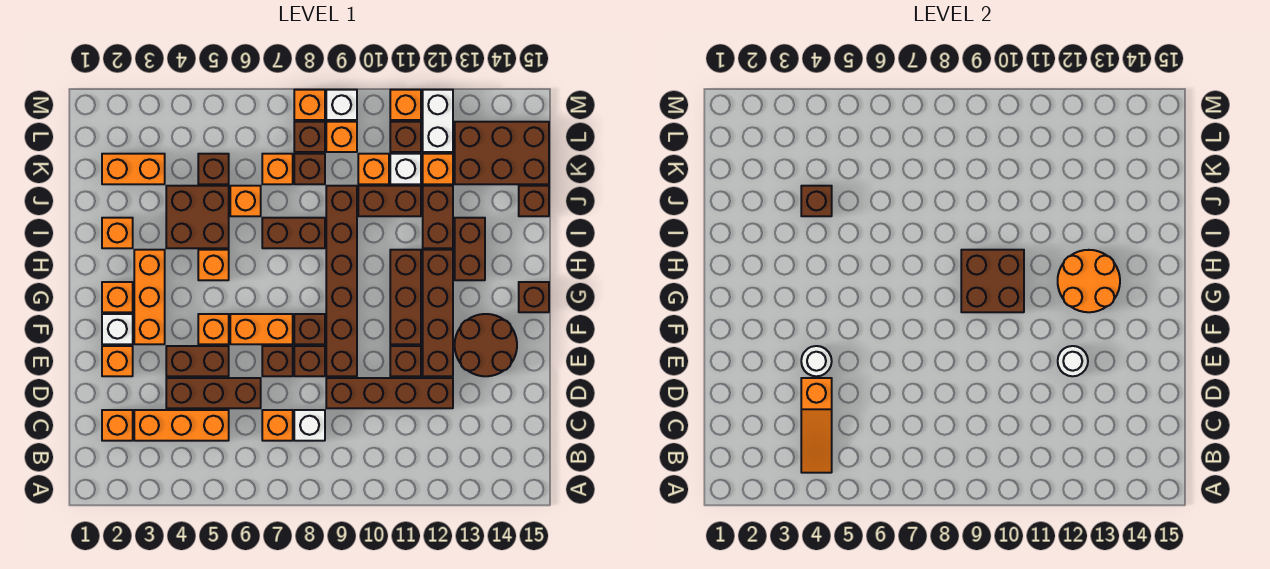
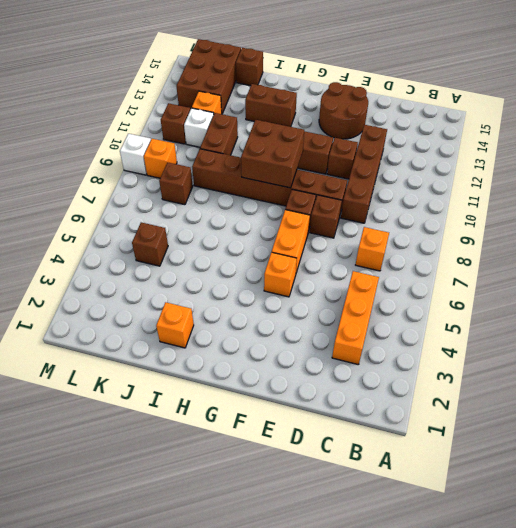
none -> orange brick C2 level 1
none -> white brick C8 level 1
none -> brown brick D4:D6 level 1
none -> orange brick E2 level 1

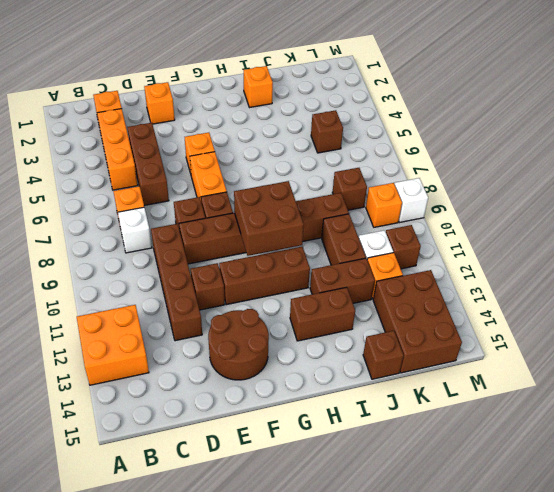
orange brick A12:B13 level 1 -> none
none -> brown brick E4:E5 level 1
none -> brown brick E7 level 1
none -> brown brick E12:H12 level 1
none -> white brick F2 level 1

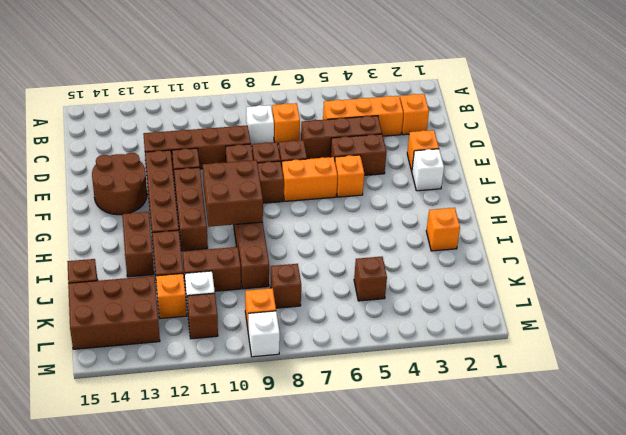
none -> orange brick F3:H3 level 1
none -> orange brick G2 level 1
none -> brown brick G15 level 1
none -> orange brick H5 level 1

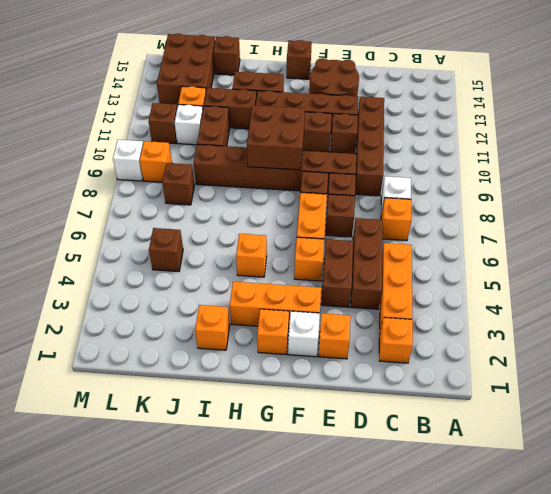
none -> brown brick I4:J5 level 1
none -> brown brick I7:I8 level 1
none -> orange brick J6 level 1
none -> orange brick K2:K3 level 1

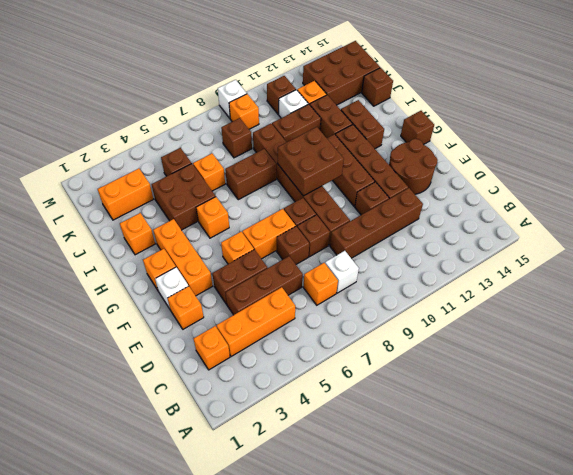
none -> orange brick K7 level 1
none -> orange brick K10 level 1
none -> brown brick L8 level 1
none -> white brick L12:M12 level 1

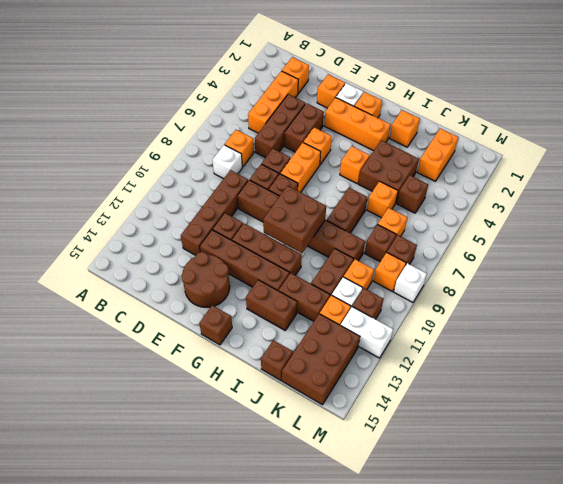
none -> orange brick M8 level 1
none -> orange brick M11 level 1
none -> orange slope B4:D4 level 2 top D
none -> white round brick E4 level 2

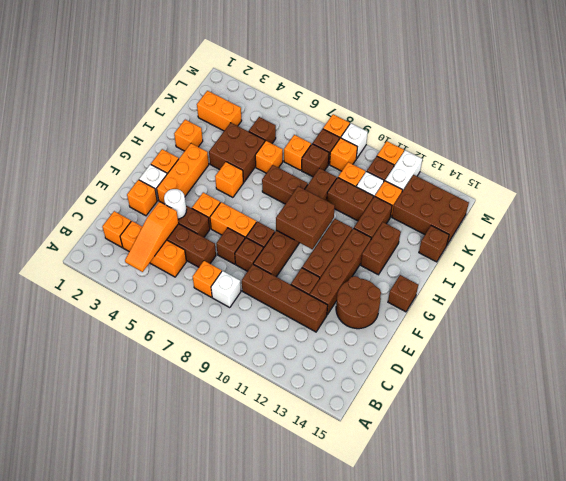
none -> white round brick E12 level 2
none -> orange round brick G12:H13 level 2
none -> brown brick J4 level 2

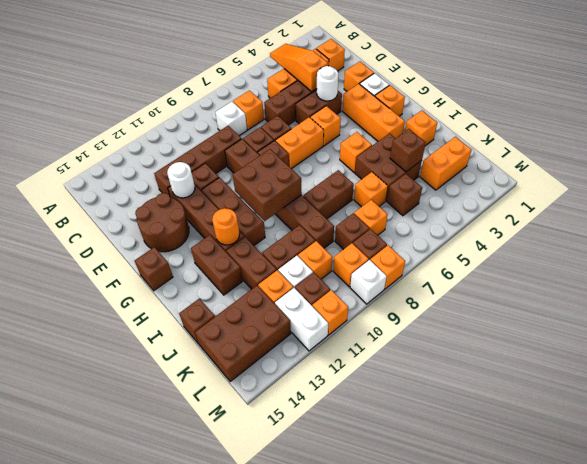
orange round brick H12 level 2 -> orange round brick G12:H13 level 2

